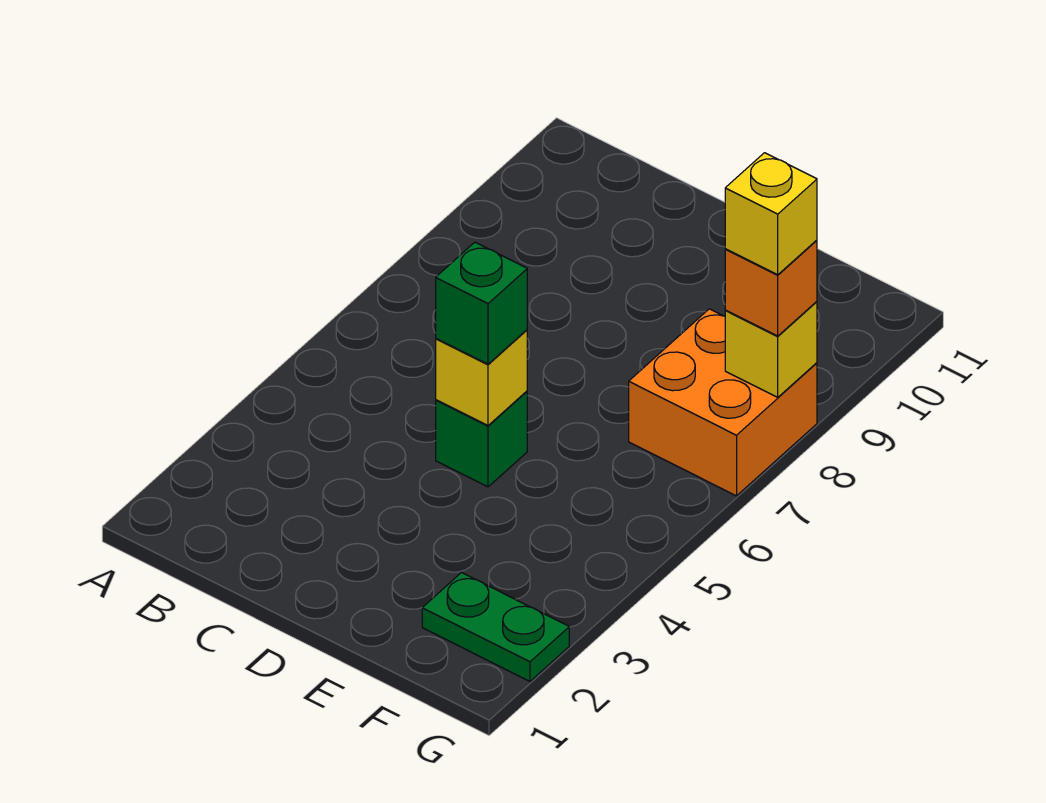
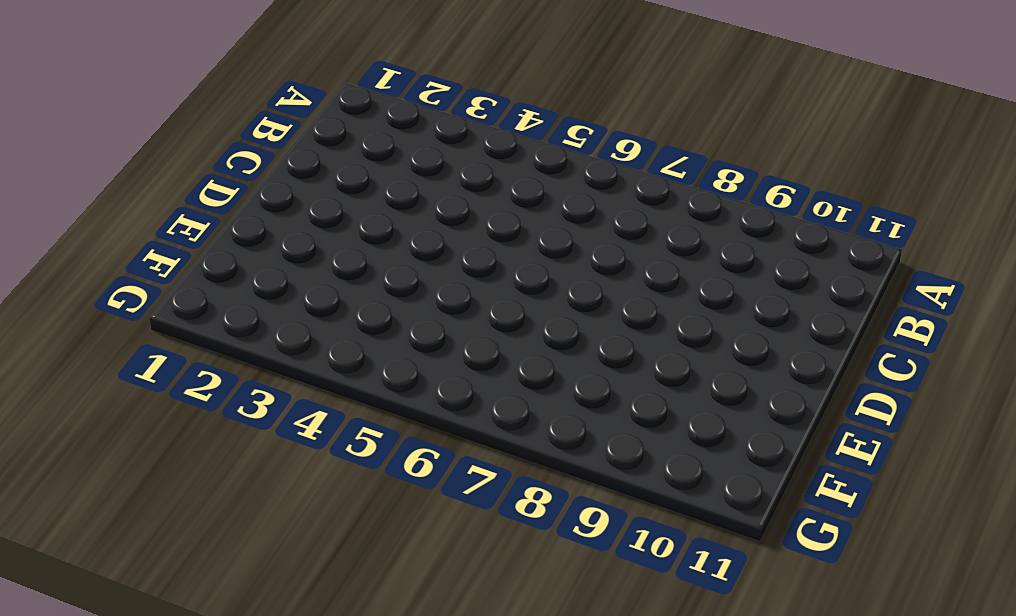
none -> green brick D5 level 1
none -> green plate F2:G2 level 1

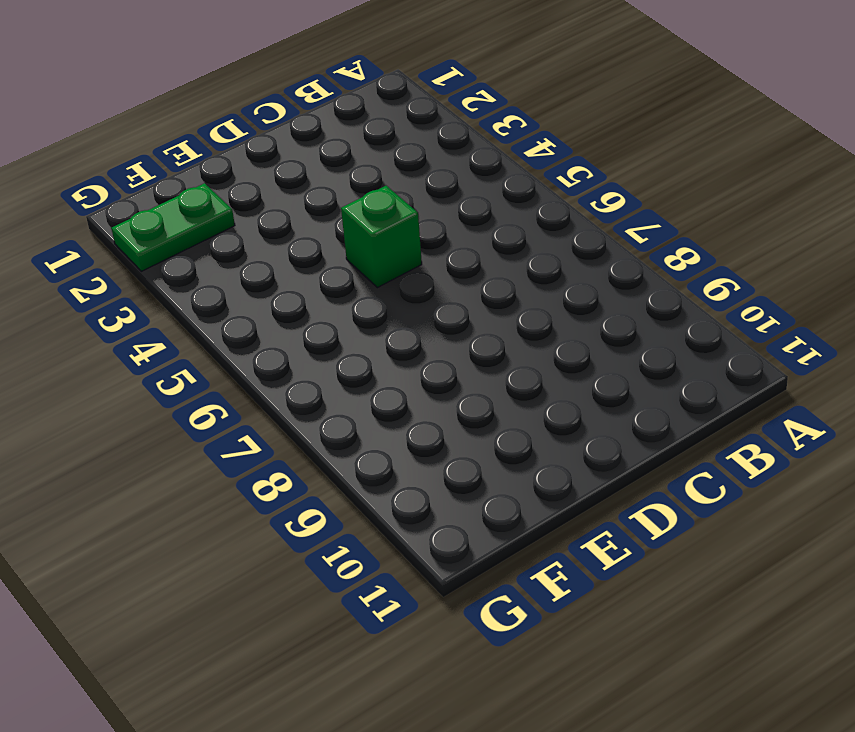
none -> orange brick F7:G8 level 1
none -> yellow brick D5 level 2

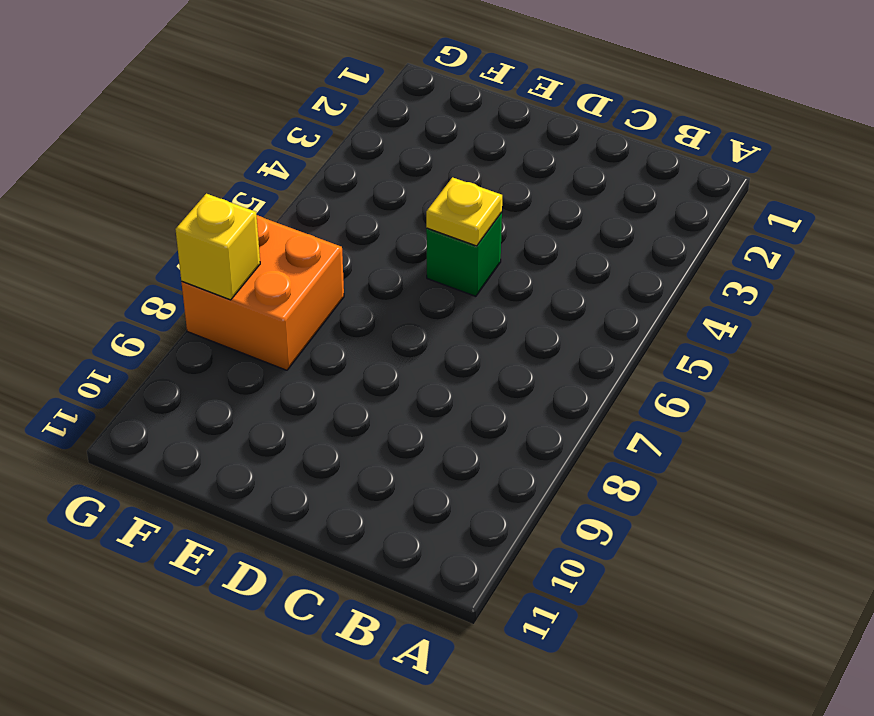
yellow plate D5 level 2 -> yellow brick D5 level 2
none -> green plate F2:G2 level 1
none -> green brick D5 level 3

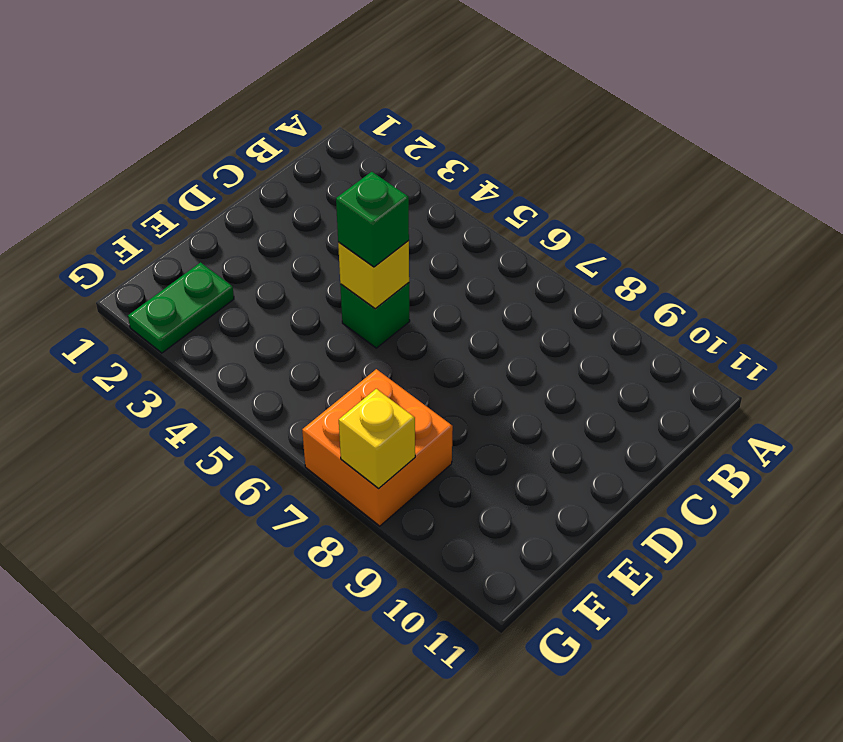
none -> orange brick G8 level 3
none -> yellow brick G8 level 4

